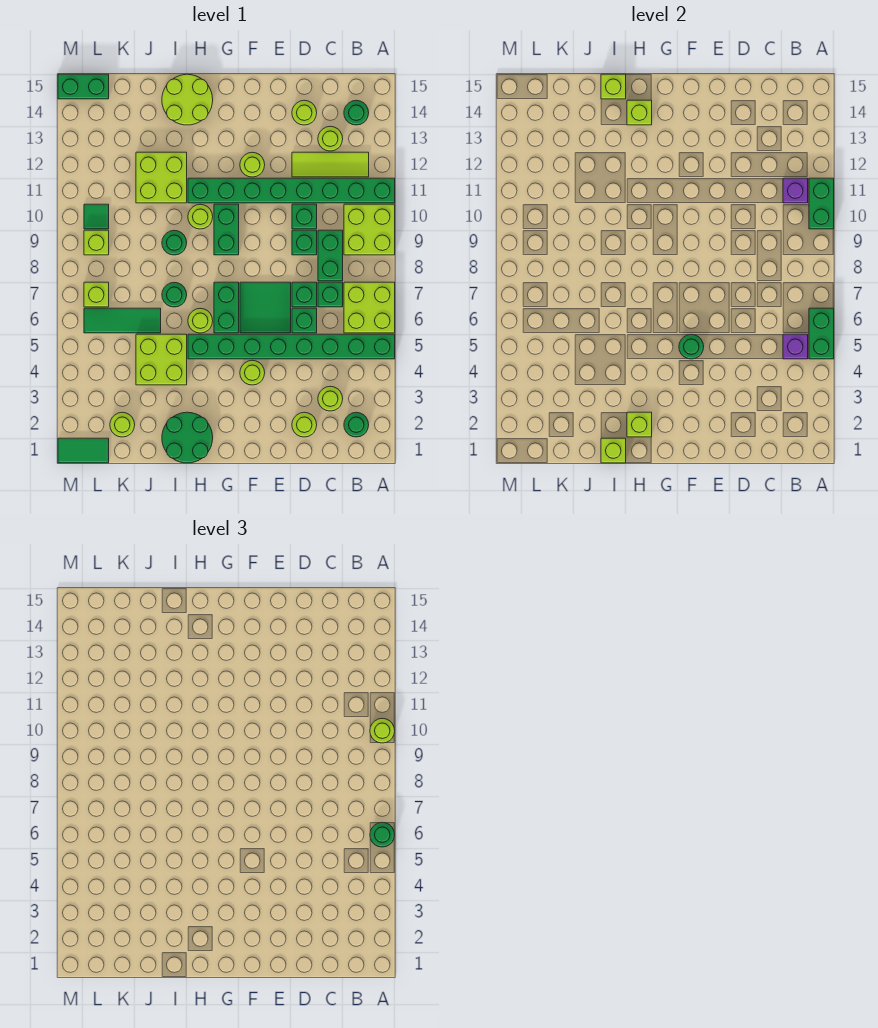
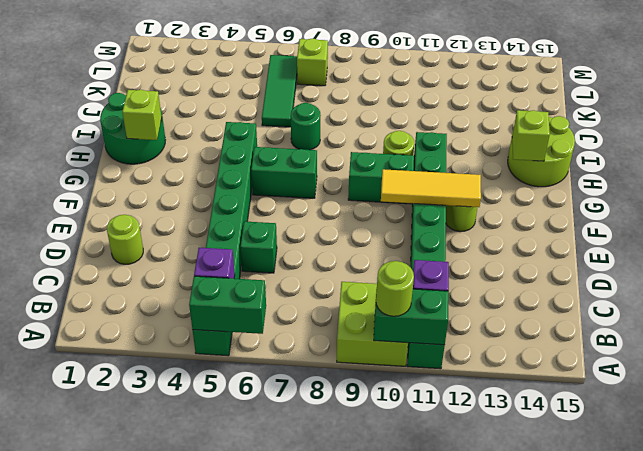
yellow tile F10:F12 level 2 -> none
none -> lime brick A6:B7 level 1
none -> green round brick B2 level 1
none -> lime tile B12:D12 level 1
none -> green round brick B14 level 1

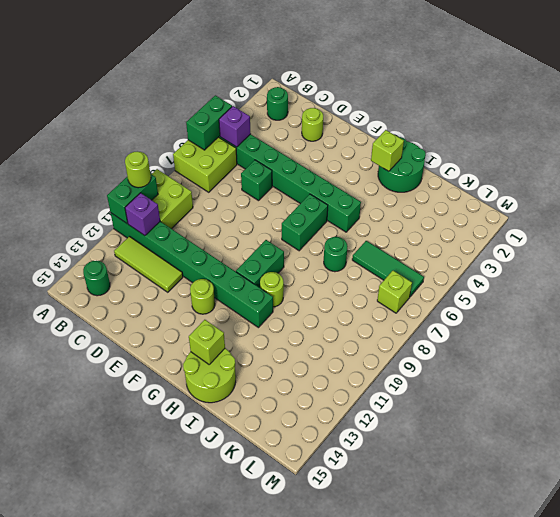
none -> lime round brick C3 level 1
none -> green brick C7 level 1
none -> green brick C8:C9 level 1
none -> lime round brick C13 level 1

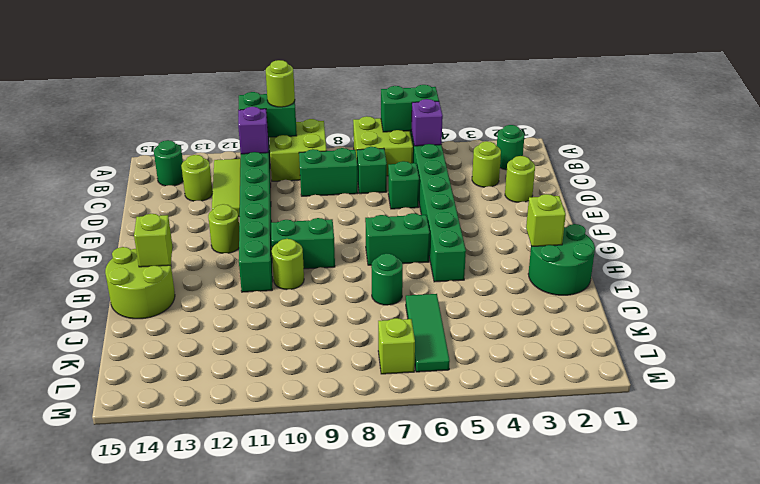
none -> green brick D7 level 1
none -> green brick D9 level 1
none -> green brick D10 level 1
none -> lime round brick D14 level 1

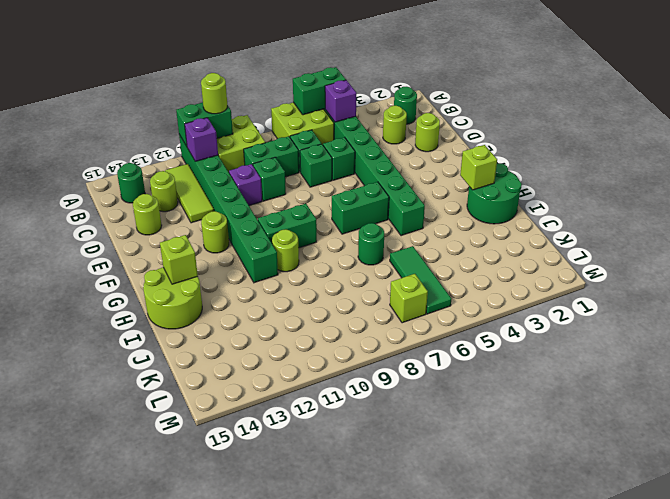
purple brick D10 level 1 -> green brick D10 level 1
none -> green tile E6:F7 level 1
none -> lime round brick F4 level 1
none -> lime round brick H6 level 1
none -> lime brick I4:J5 level 1

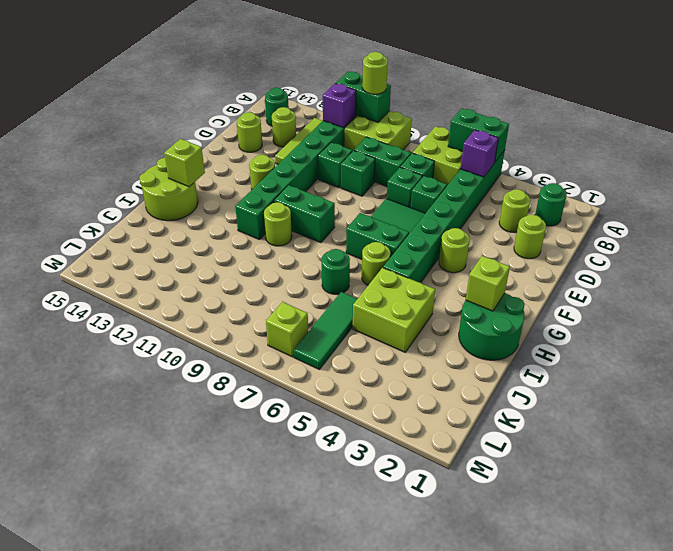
none -> green round brick I9 level 1
none -> lime brick I11:J12 level 1
none -> lime round brick K2 level 1
none -> green tile L1:M1 level 1

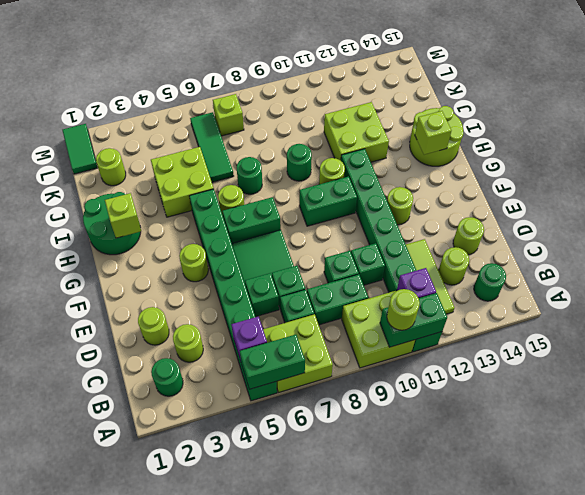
none -> lime brick L9 level 1
none -> green tile L10 level 1
none -> green brick L15:M15 level 1
none -> green round brick F5 level 2

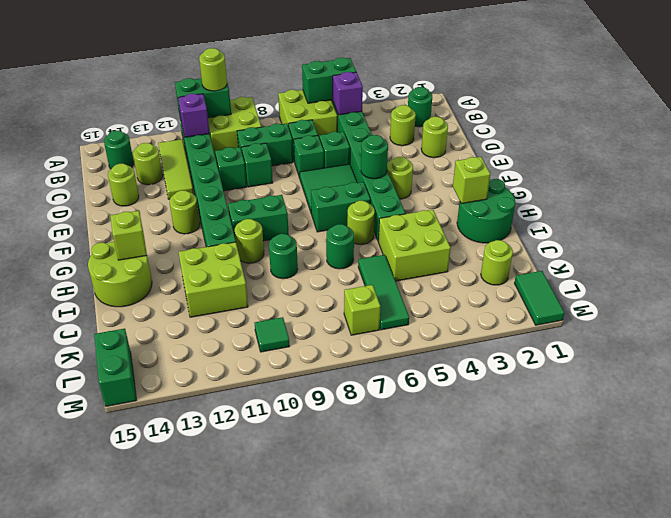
none -> lime brick L9 level 1
none -> lime brick I1 level 2
none -> lime brick I15 level 2
none -> green round brick A6 level 3

